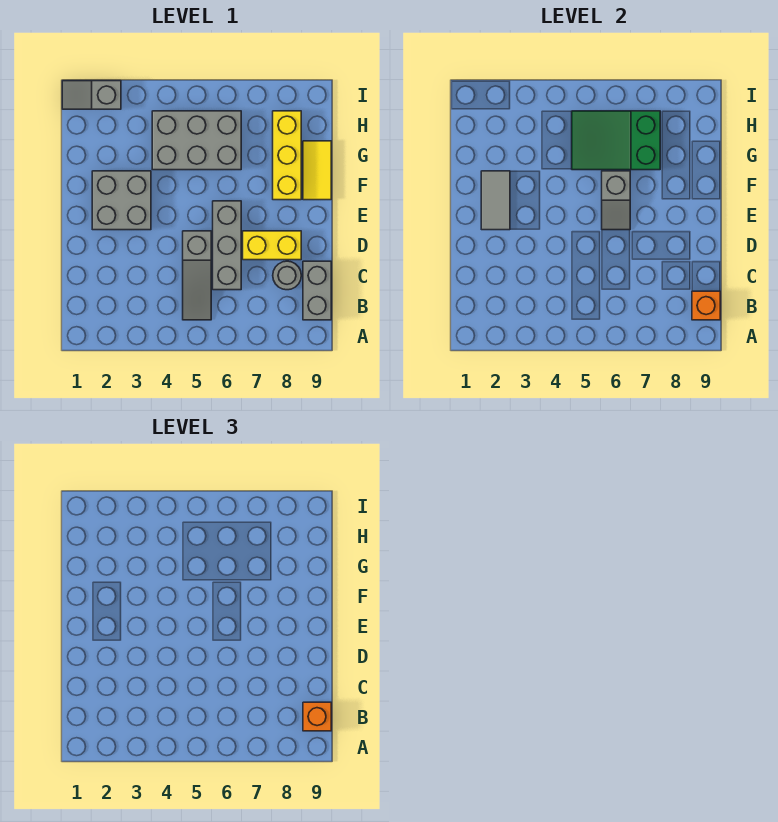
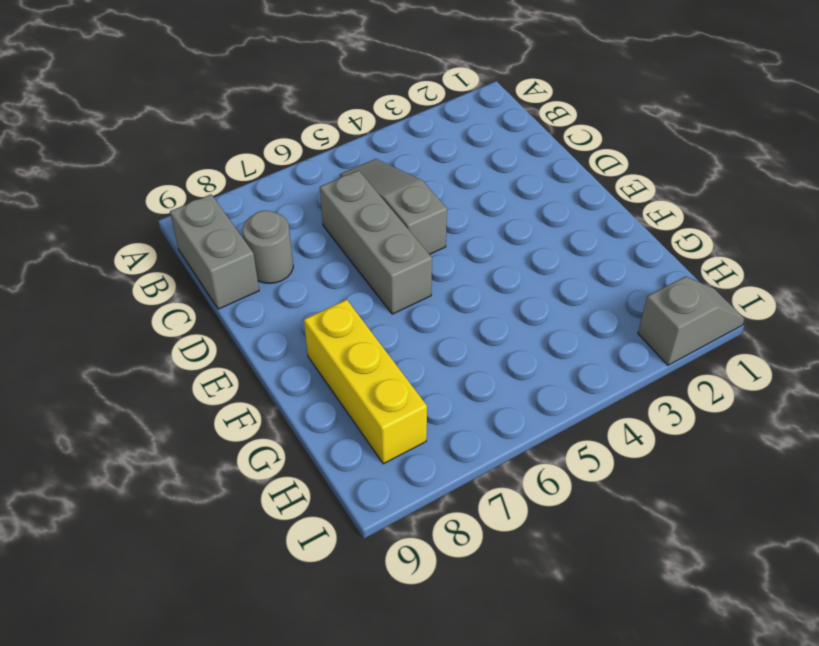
none -> yellow brick D7:D8 level 1
none -> grey brick E2:F3 level 1
none -> yellow tile F9:G9 level 1

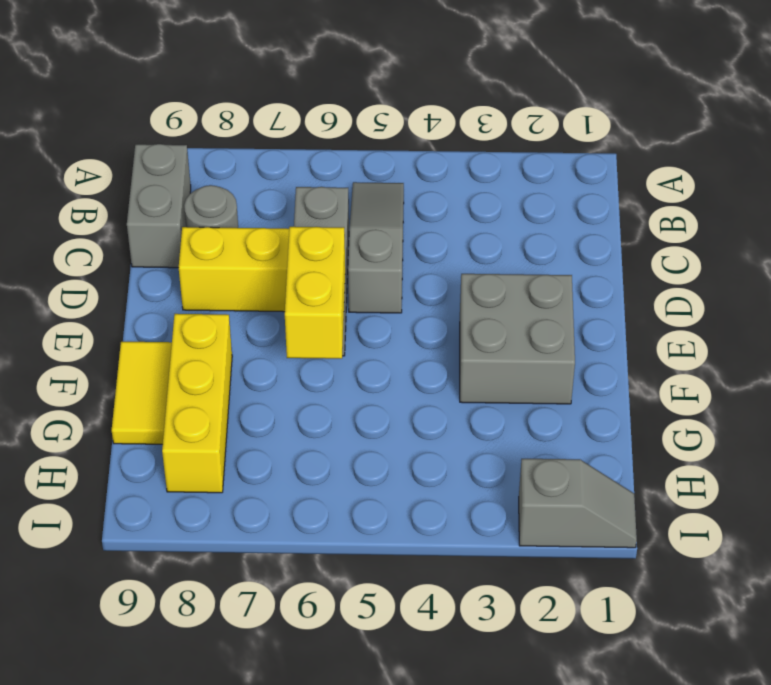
yellow brick E6:F6 level 2 -> grey slope E6:F6 level 2 top F
none -> grey brick G4:H6 level 1
none -> orange brick B9 level 2
none -> grey tile E2:F2 level 2

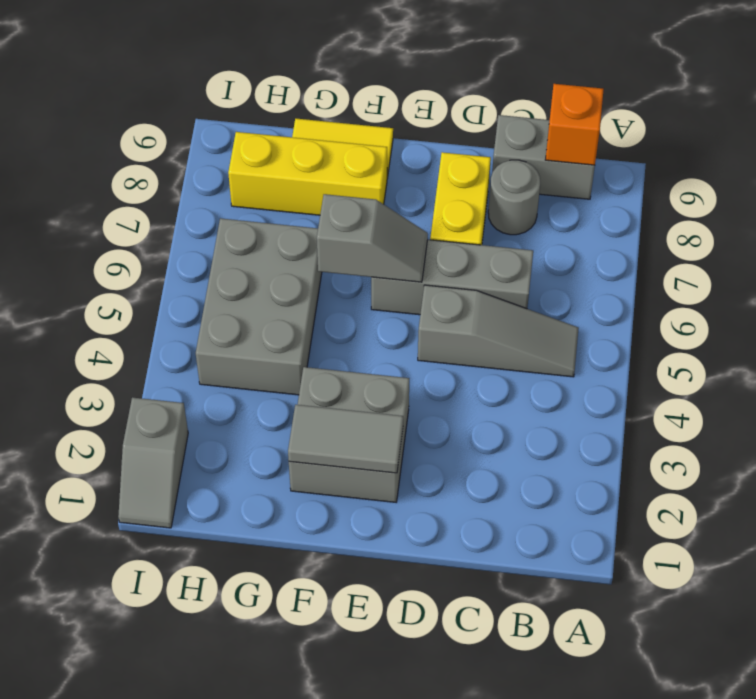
none -> green slope G5:H7 level 2 top 7
none -> orange brick B9 level 3

